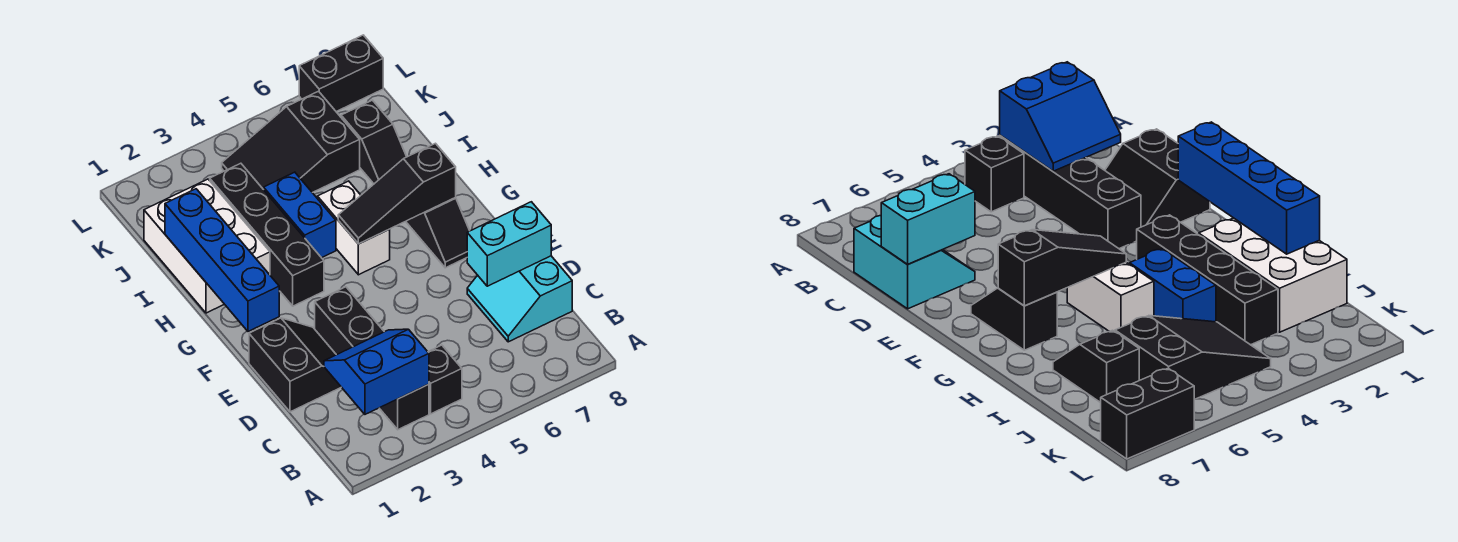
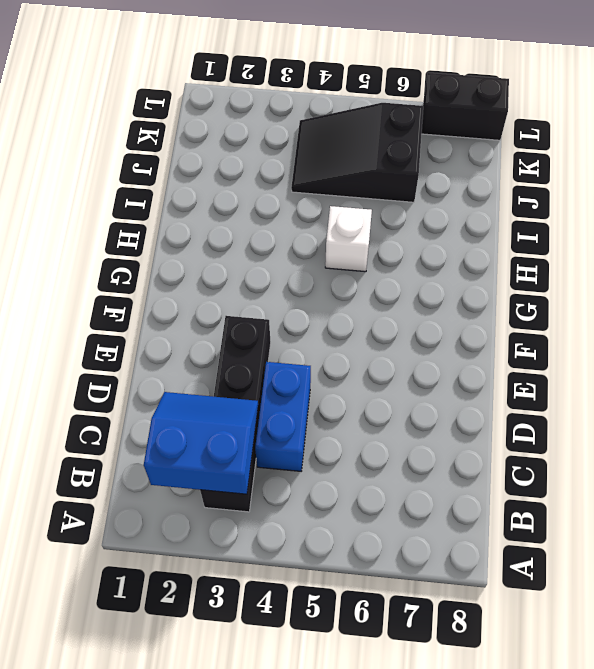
blue brick C4:D4 level 1 -> blue brick H4:I4 level 1
white brick H5 level 1 -> white brick G5:H5 level 1
none -> black brick B4 level 1
none -> cyan slope C7:D8 level 1 top 8
none -> black slope D1:E2 level 1 top 1

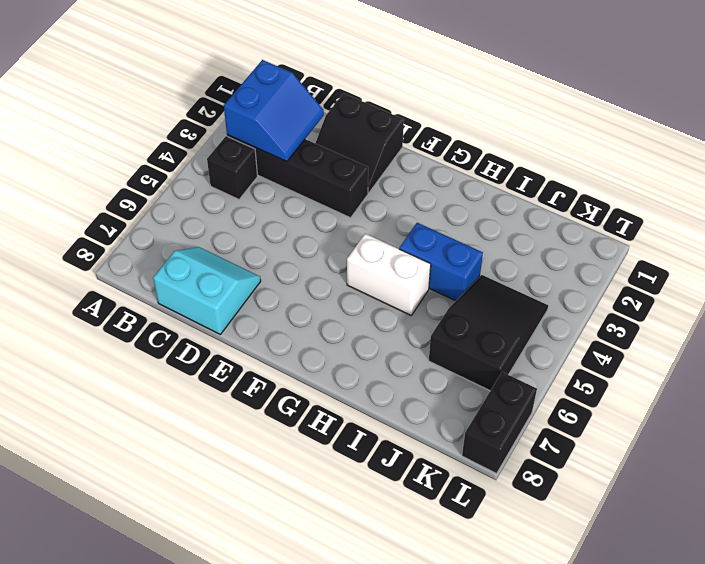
none -> black slope F7:G7 level 1 top G
none -> black brick G3:J3 level 1
none -> white brick H1:J2 level 1

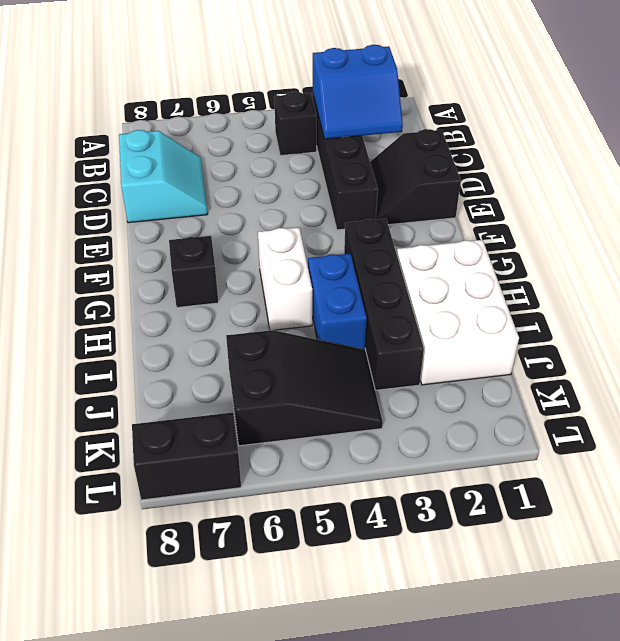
none -> black slope I7:J7 level 1 top J
none -> cyan brick D7:D8 level 2
none -> blue brick F1:I1 level 2

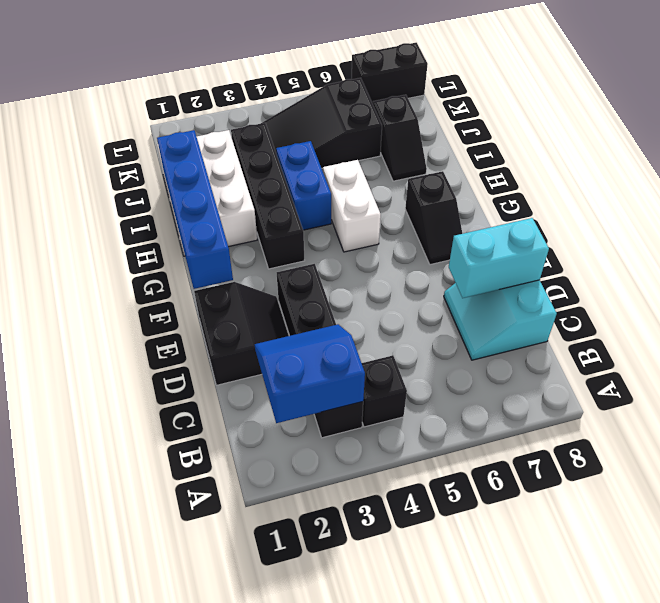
none -> black slope G5:G7 level 2 top 7

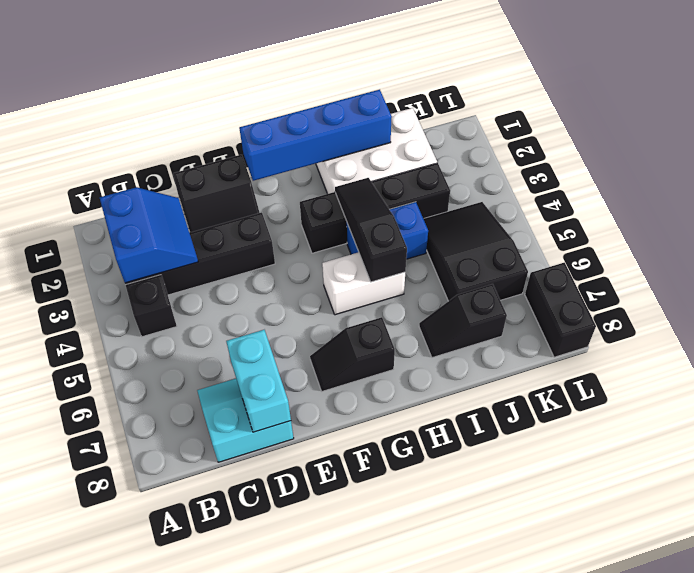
black slope H3:H5 level 2 top 5 -> black slope G5:G7 level 2 top 7

